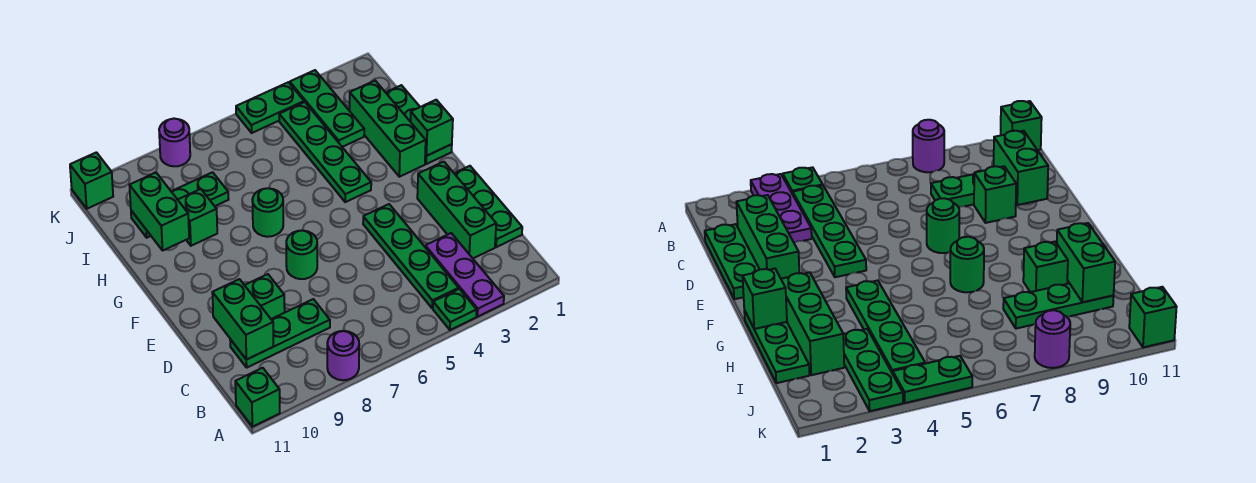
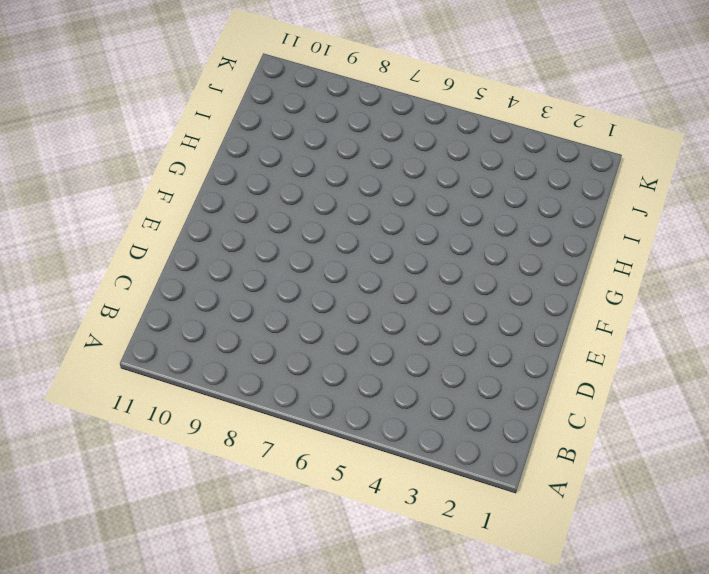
none -> purple plate A3:C3 level 1
none -> green plate A4 level 1
none -> purple round brick A8 level 1

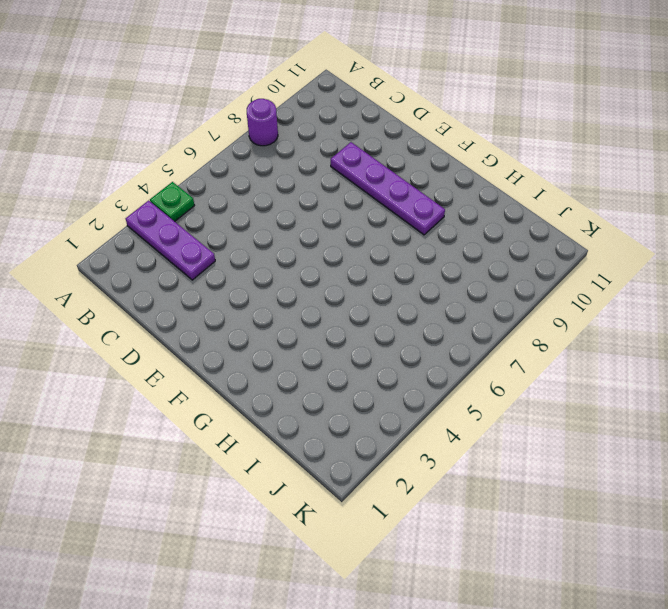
purple plate D9:G9 level 1 -> green brick D9 level 1
none -> green brick A11 level 1
none -> green plate B4:E4 level 1
none -> green plate C1:E1 level 1

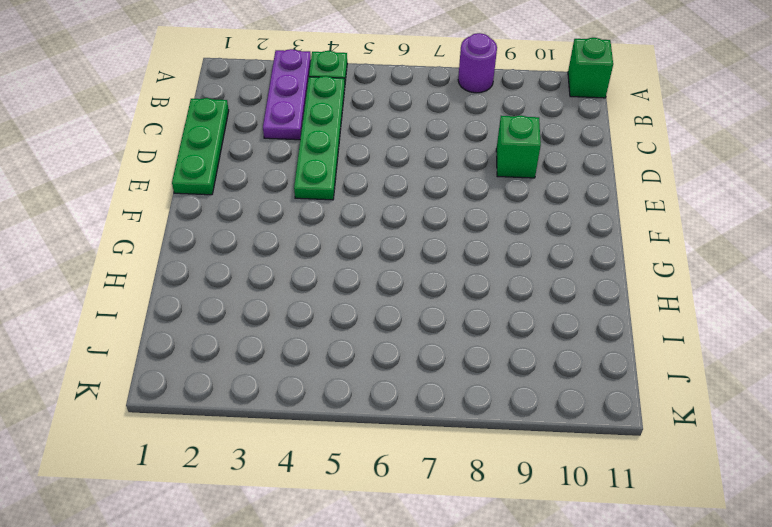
none -> green brick C2:E2 level 1
none -> green plate C8:C10 level 1
none -> green round brick E7 level 1

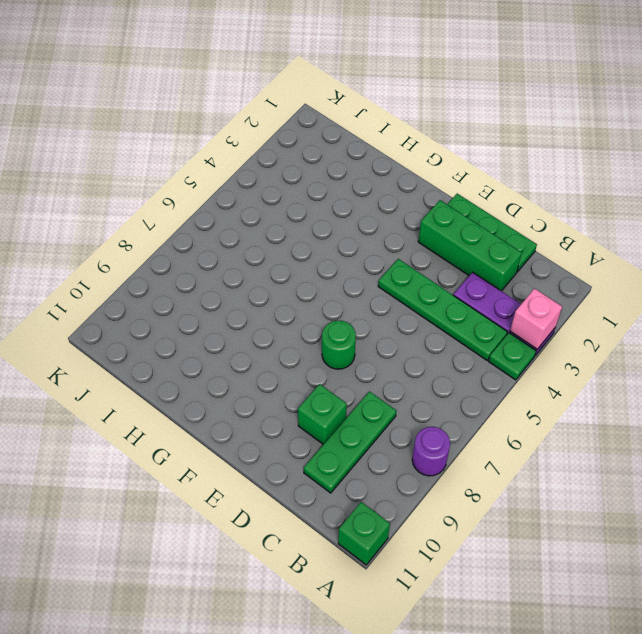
pink brick A3 level 2 -> none
none -> green plate G1:I1 level 1
none -> green brick G2:I2 level 1
none -> green plate G4:J4 level 1

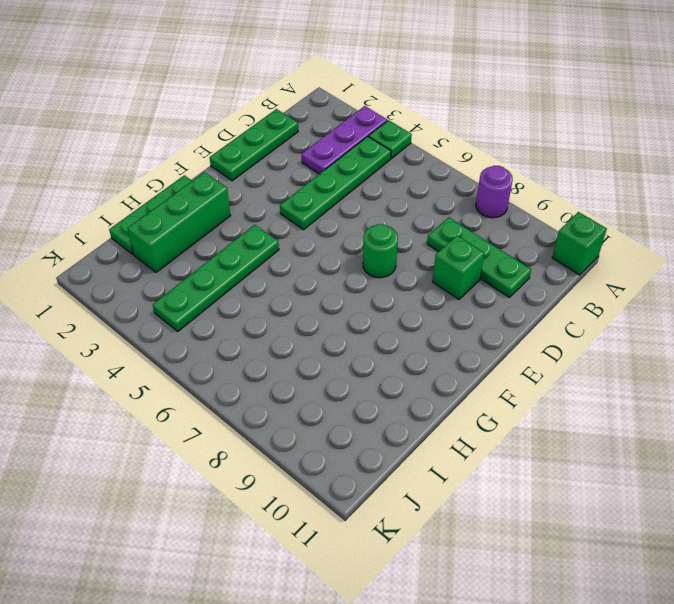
none -> green brick C2:E2 level 1
none -> green round brick G7 level 1
none -> green brick H9 level 1

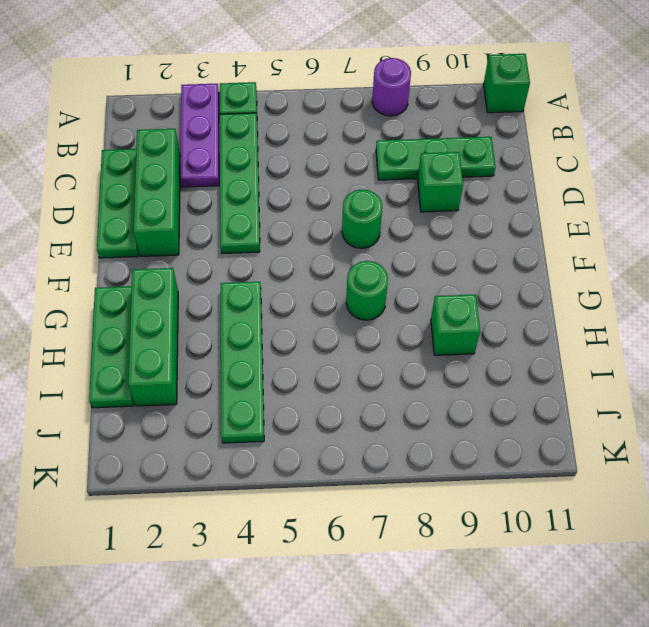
none -> green plate I3:K3 level 1
none -> green plate I8:I10 level 1
none -> green plate K4:K5 level 1

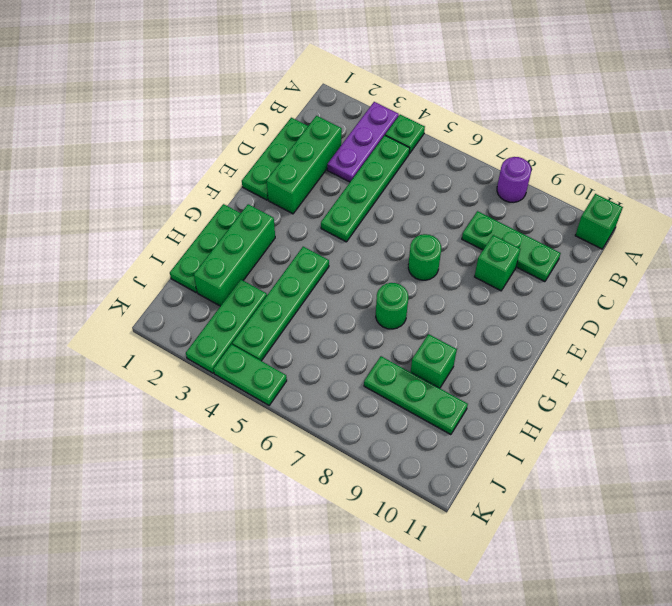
none -> purple round brick K8 level 1
none -> green brick K11 level 1
none -> green brick C10:D10 level 2

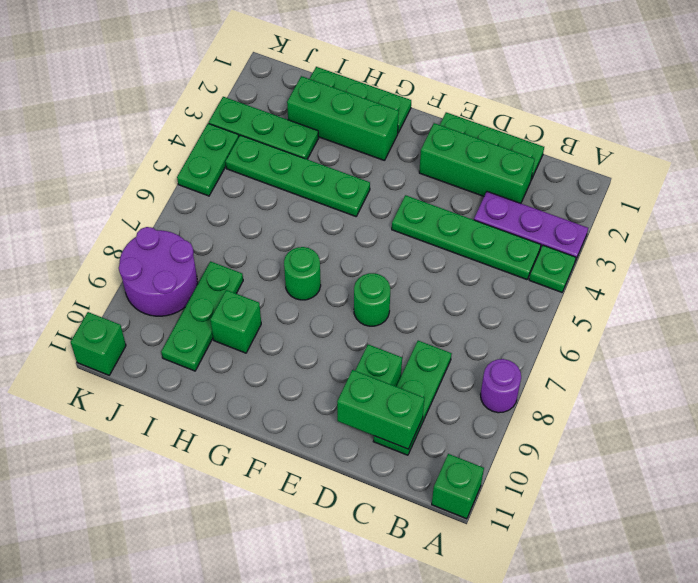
purple round brick J8:K9 level 1 -> purple round brick K8 level 1
none -> green brick G1 level 2
none -> green brick H10:I10 level 2

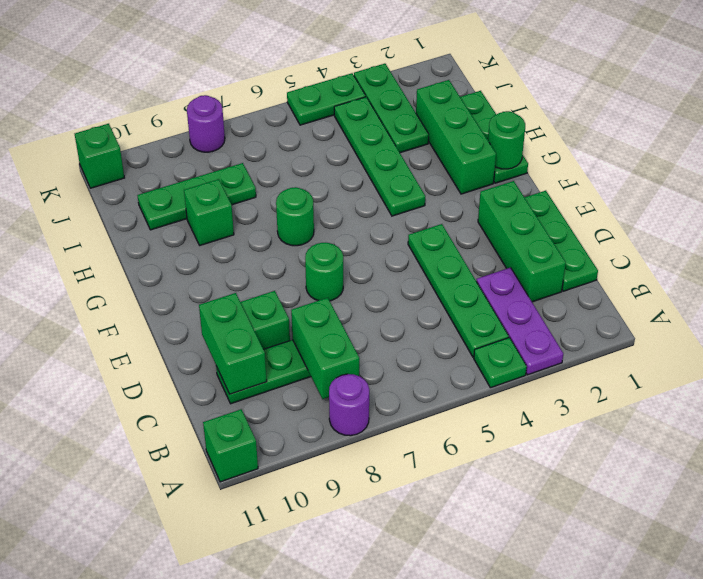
green brick B8:C8 level 2 -> green brick H10:I10 level 2
green round brick G1 level 2 -> green brick G1 level 2

